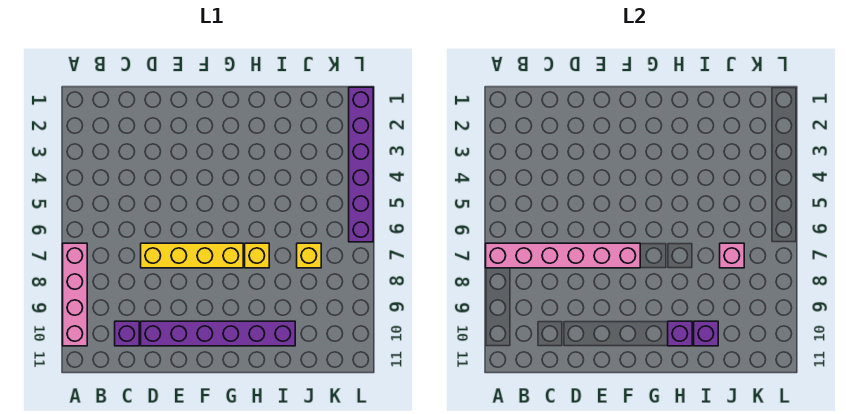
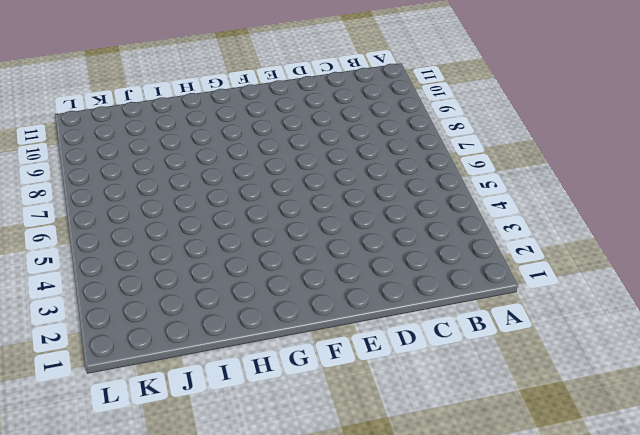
none -> pink brick A7:A10 level 1
none -> purple brick C10 level 1

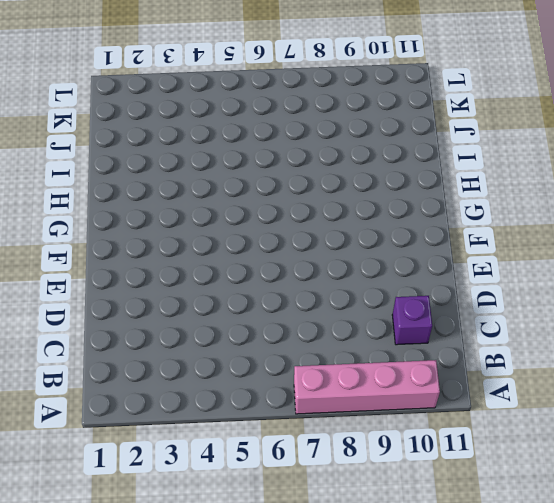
none -> yellow brick D7:G7 level 1
none -> purple brick D10:I10 level 1

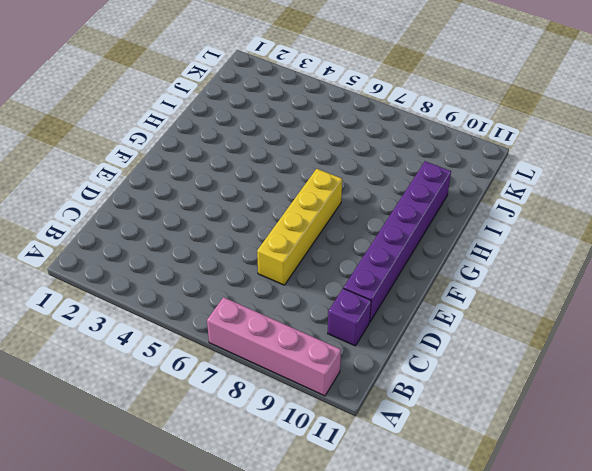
none -> yellow brick H7 level 1
none -> yellow brick J7 level 1

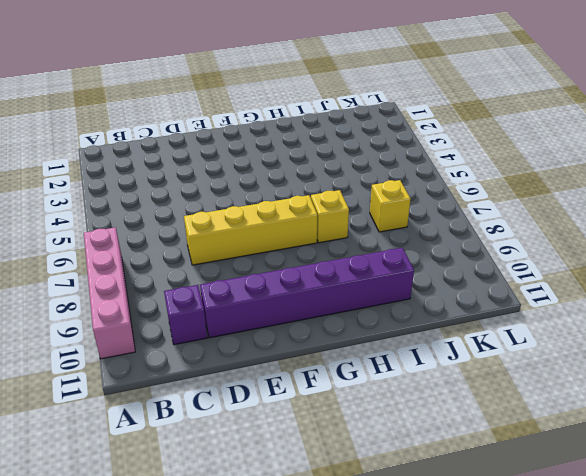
none -> purple brick L1:L6 level 1
none -> pink brick A7:F7 level 2

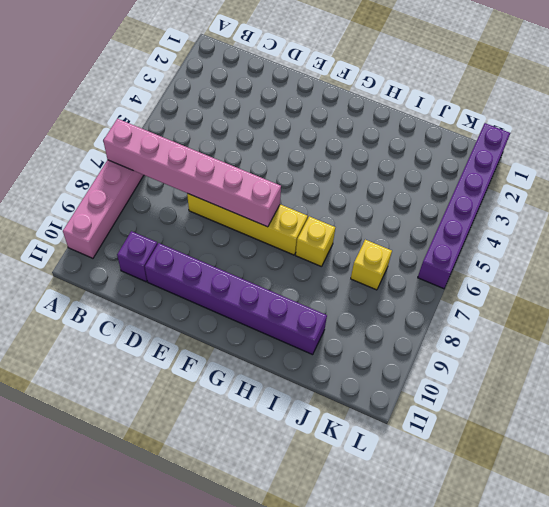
none -> purple brick H10 level 2
none -> purple brick I10 level 2

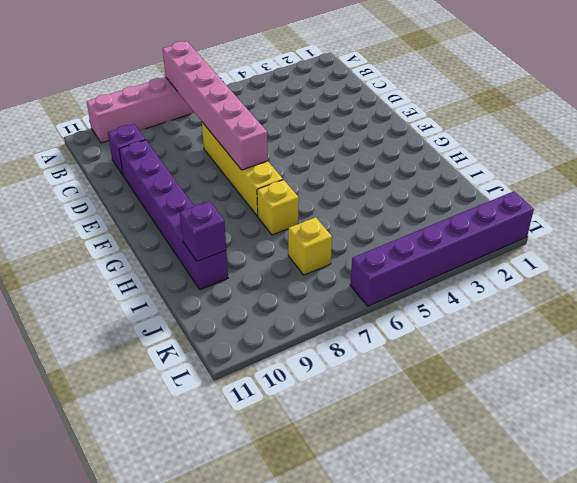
none -> purple brick H10 level 2
none -> pink brick J7 level 2

